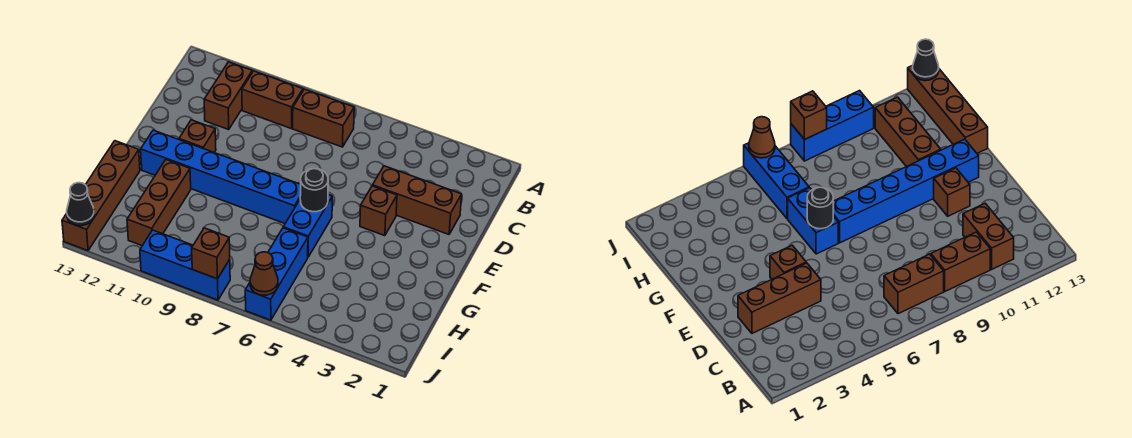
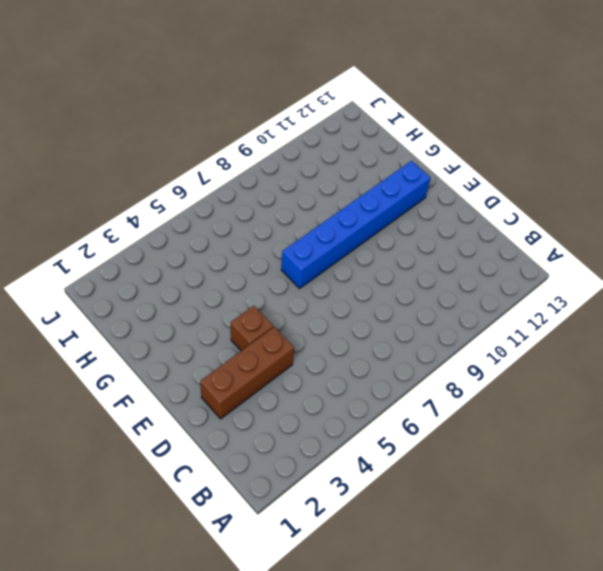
none -> brown brick B7:B8 level 1
none -> brown brick B9:B10 level 1
none -> brown brick B11:C11 level 1

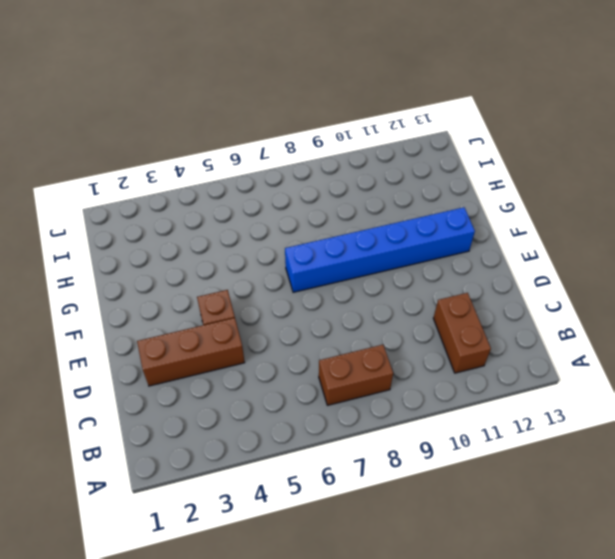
none -> brown brick B9:B10 level 1
none -> brown brick E11 level 1
none -> blue brick F6:G6 level 1

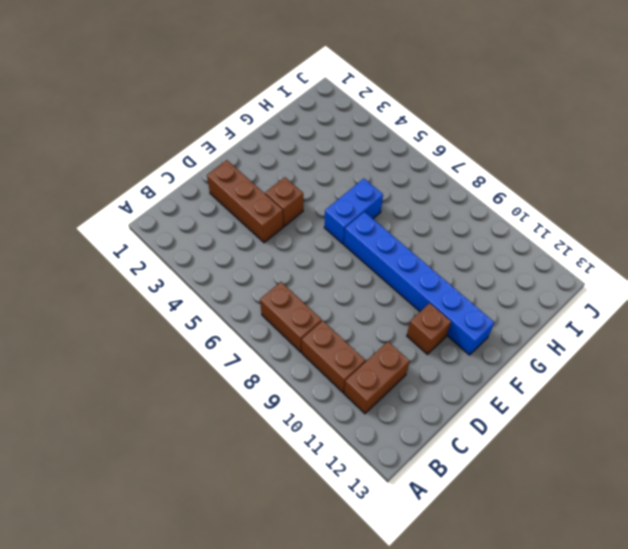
none -> brown brick G11:I11 level 1
none -> brown brick G13:J13 level 1
none -> blue brick H6:J6 level 1

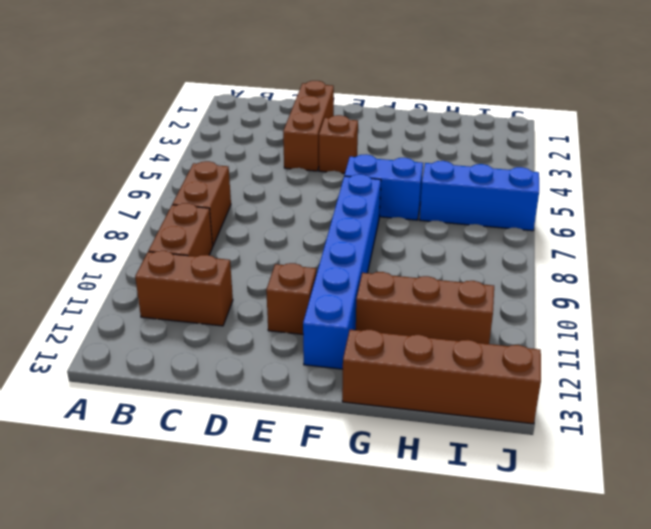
none -> blue brick J8:J10 level 1
none -> black round brick F6 level 2
none -> brown cone J6 level 2

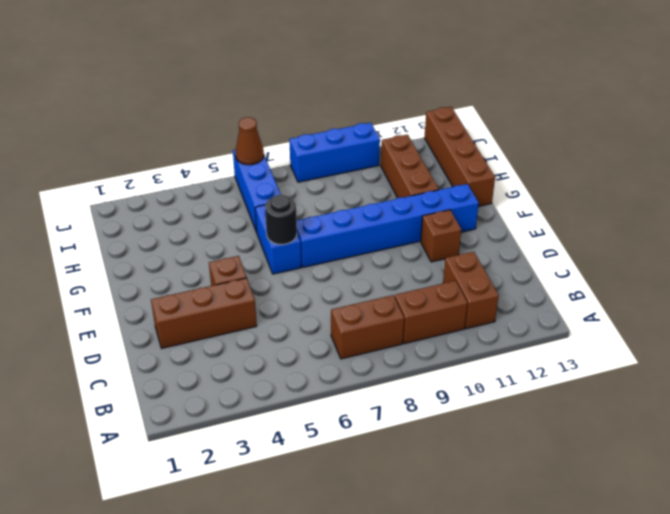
none -> brown brick J8 level 2
none -> black cone J13 level 2

